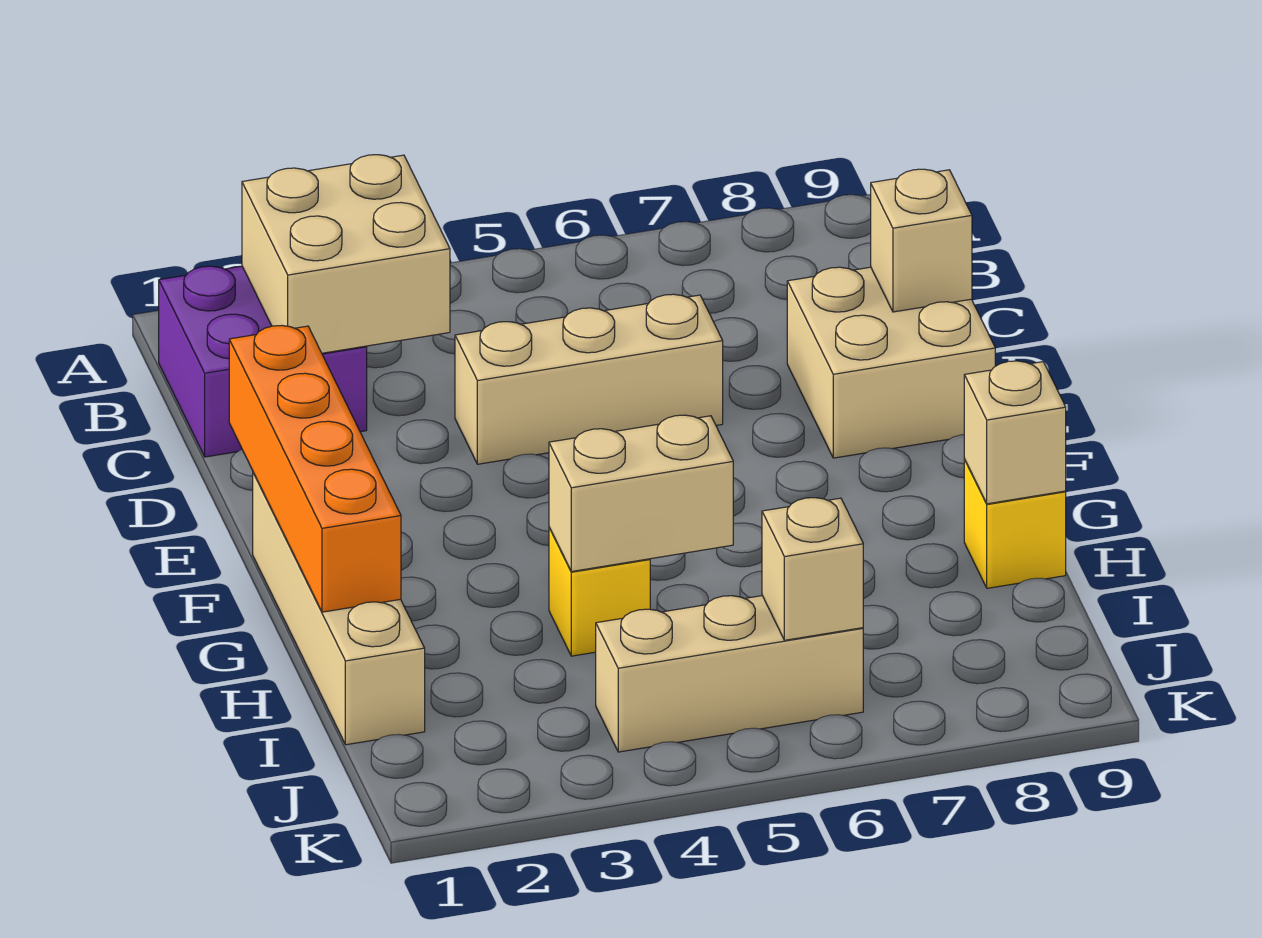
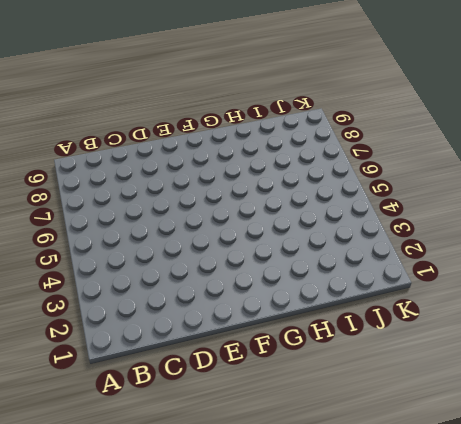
none -> purple brick B1:C2 level 1
none -> tan brick D4:D6 level 1
none -> tan brick D8:E9 level 1

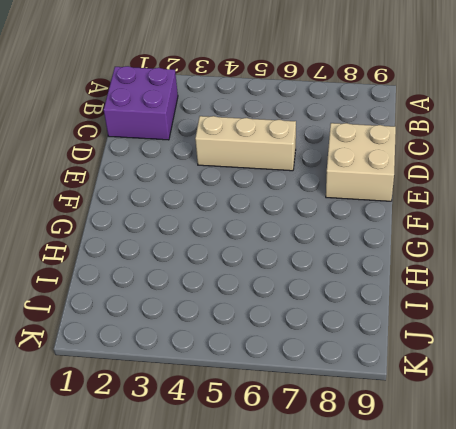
none -> tan brick F1:I1 level 1
none -> yellow brick H4 level 1
none -> yellow brick H9 level 1

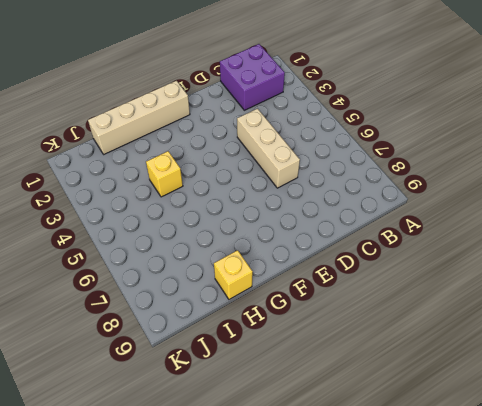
none -> tan brick D8:E9 level 1
none -> tan brick J4:J6 level 1
none -> tan brick B2:C3 level 2

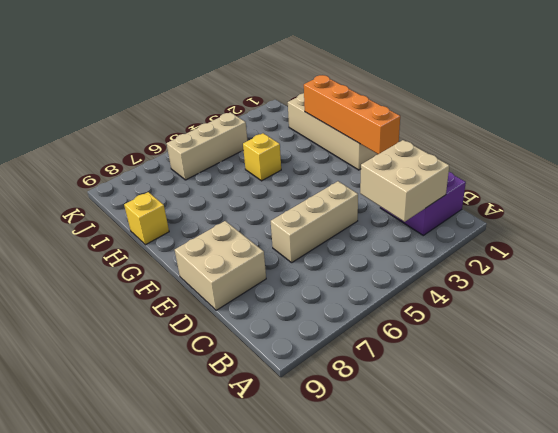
none -> tan brick D9 level 2
none -> tan brick H4:H5 level 2
none -> tan brick H9 level 2

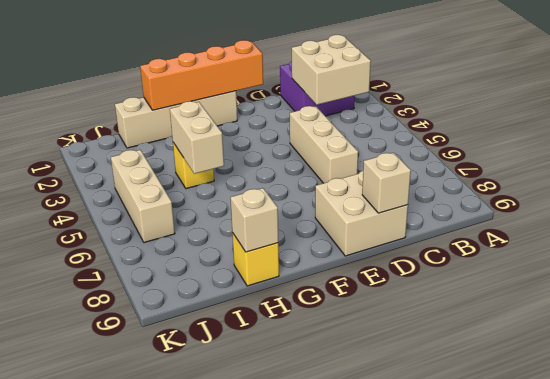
none -> tan brick J6 level 2

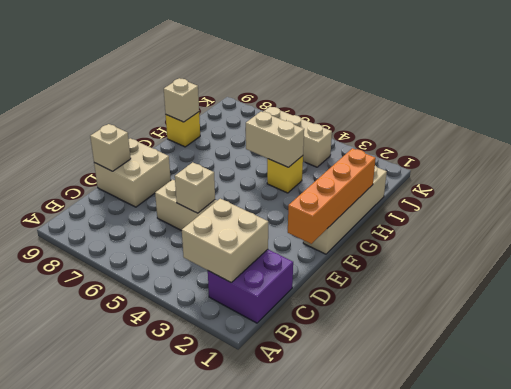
tan brick D5 level 2 -> tan brick J6 level 2

